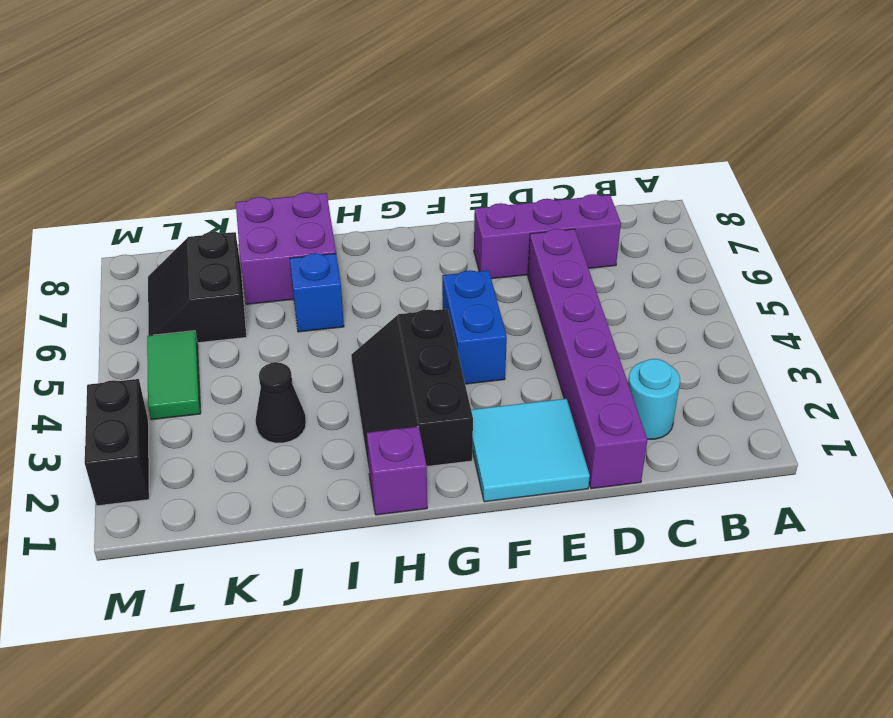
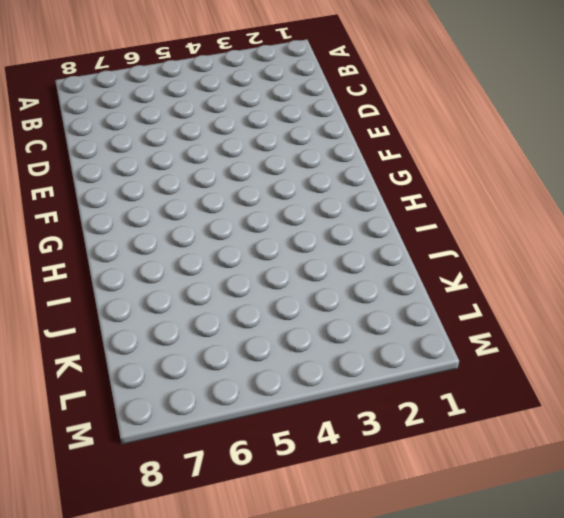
none -> cyan round brick C2 level 1
none -> purple brick C7:E7 level 1
none -> purple brick D1:D6 level 1

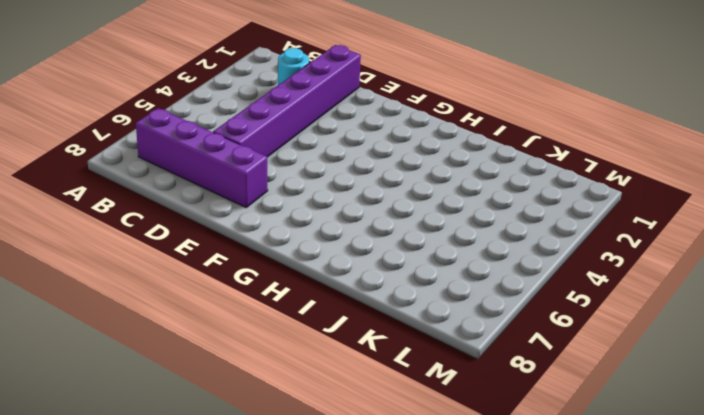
purple brick B7:E7 level 1 -> purple brick C7:E7 level 1
none -> cyan tile E1:F2 level 1
none -> blue brick F4:F5 level 1
none -> black slope G2:H4 level 1 top G

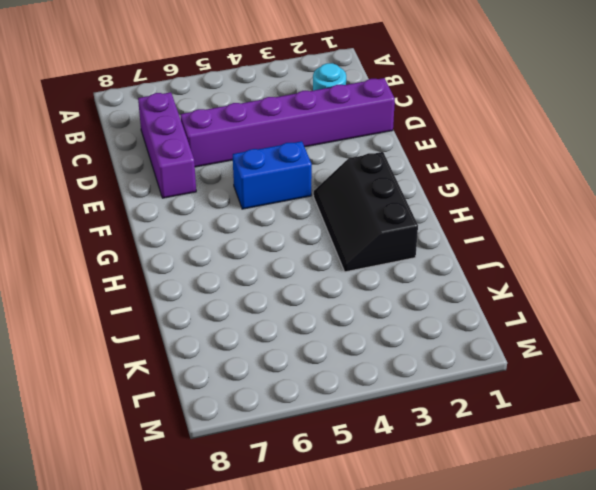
black slope G2:I3 level 1 top 2 -> black slope G2:H4 level 1 top G
none -> cyan tile E1:F2 level 1
none -> purple brick H1 level 1
none -> blue brick I6 level 1

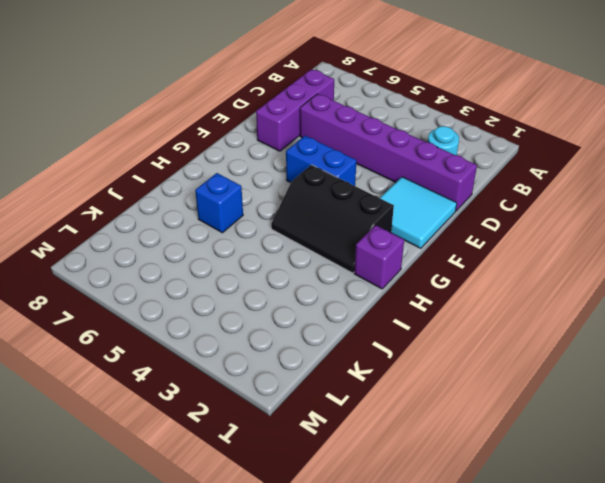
none -> purple brick I7:J8 level 1
none -> black cone J3 level 1
none -> black slope K6:L7 level 1 top K

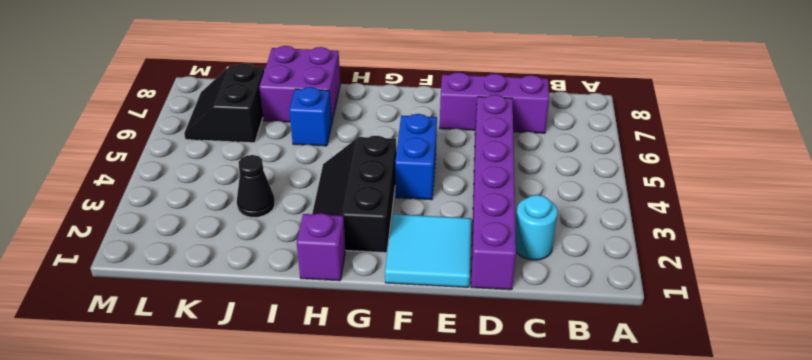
none -> green tile L4:L5 level 1
none -> black brick M2:M3 level 1

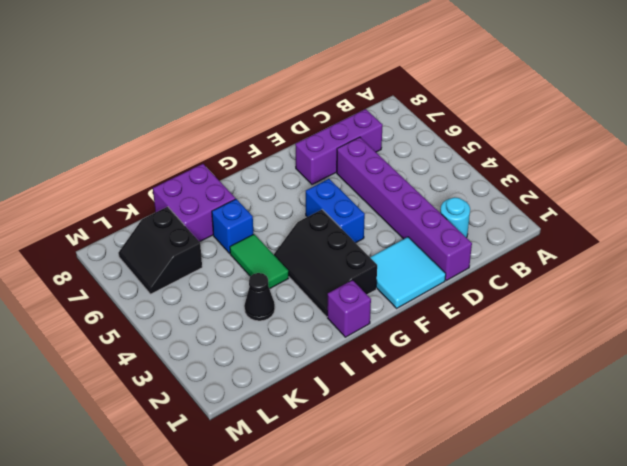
green tile I4:I5 level 1 -> green tile L4:L5 level 1
none -> black brick M2:M3 level 1

